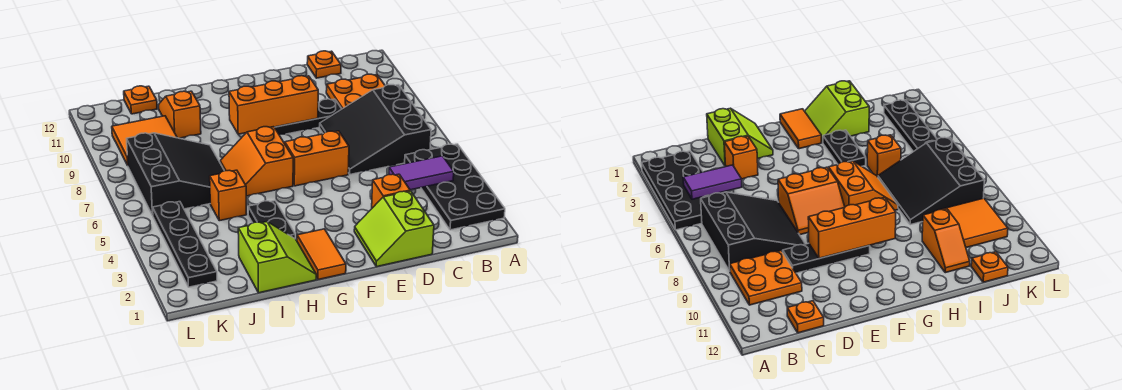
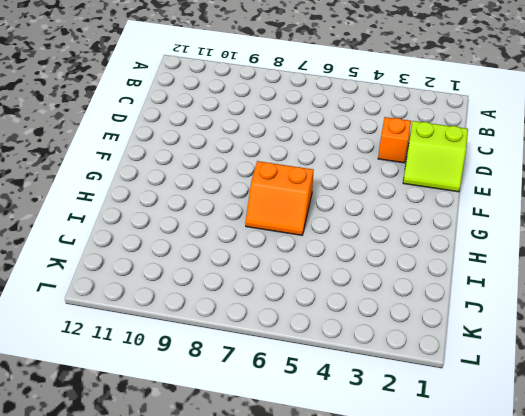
none -> black plate A2:B5 level 1
none -> black slope B6:D8 level 1 top B
none -> orange plate B9:C10 level 1

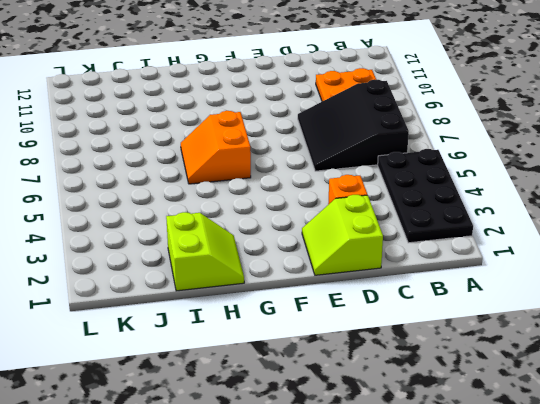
none -> orange plate C12 level 1
none -> black plate D9:F9 level 1
none -> orange slope E6:F7 level 1 top 6

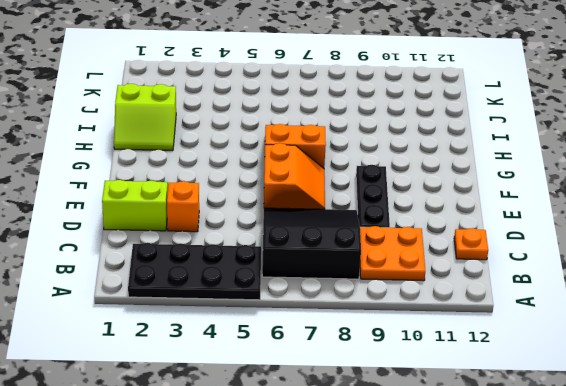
none -> orange tile G1:G2 level 1
none -> black plate H3:H4 level 1
none -> orange brick I5 level 1

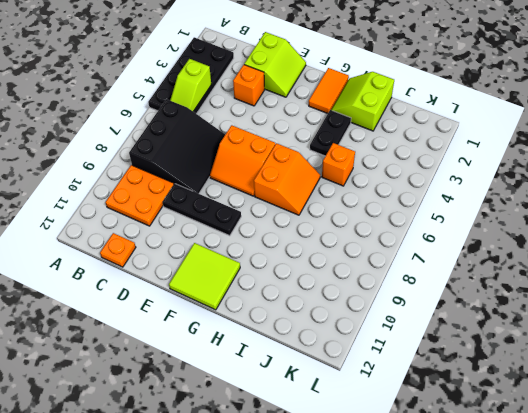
lime slope B4:B5 level 2 top 4 -> purple tile B4:C4 level 2
lime tile F11:G12 level 1 -> none
none -> black slope I6:K8 level 1 top K
none -> orange slope I10:I11 level 1 top 10
none -> orange tile J9:K10 level 1

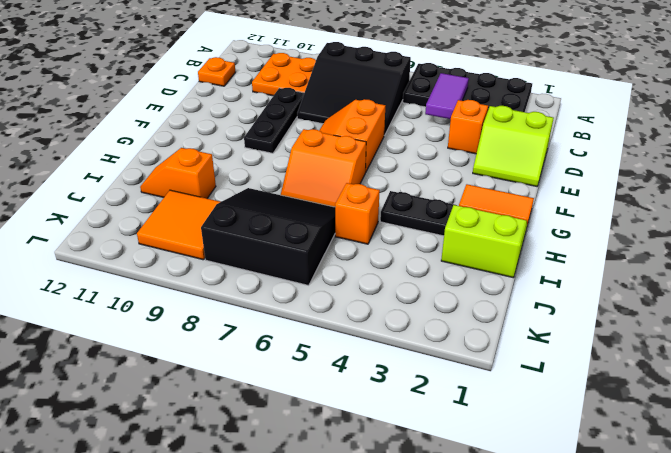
none -> orange plate J12 level 1
none -> black plate K2:K5 level 1
none -> orange brick E9:G9 level 2

